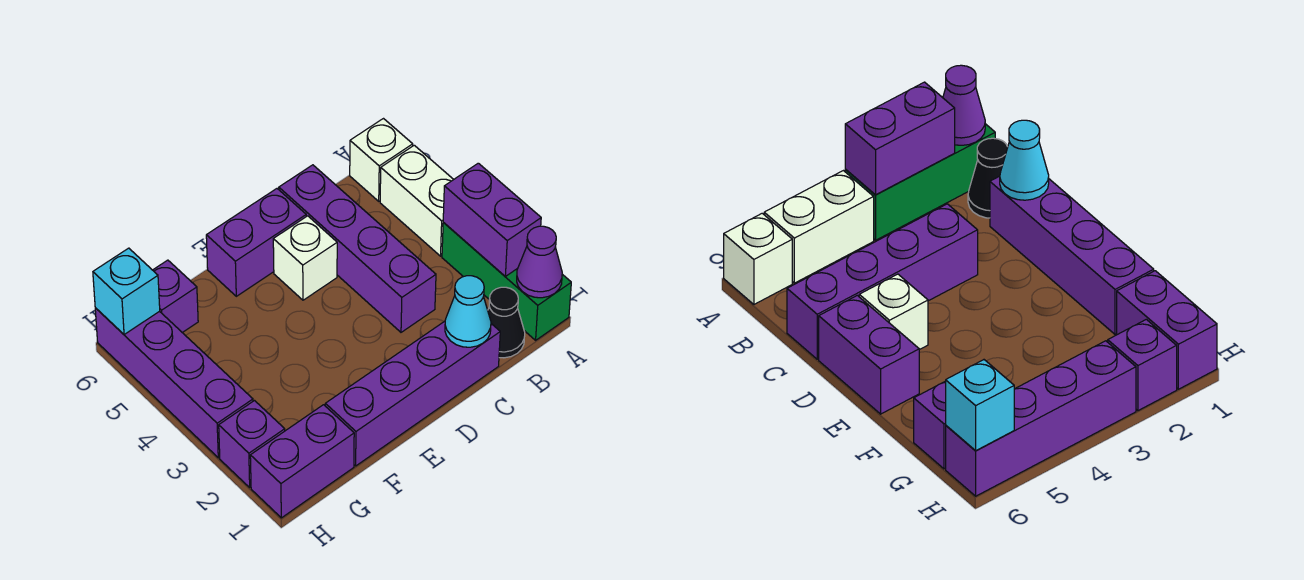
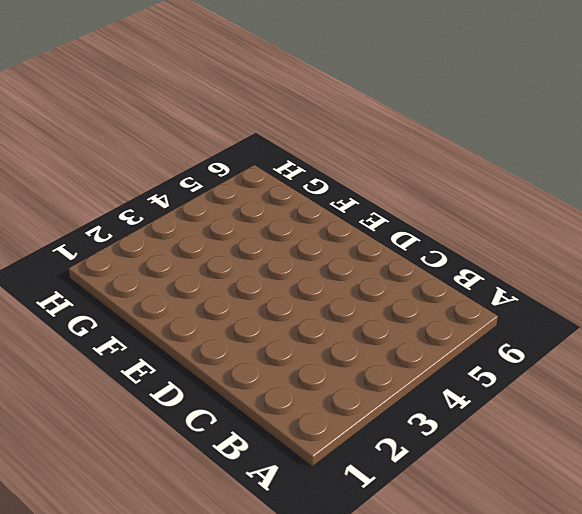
none -> green brick A1:A3 level 1
none -> white brick A4:A5 level 1
none -> white brick A6 level 1

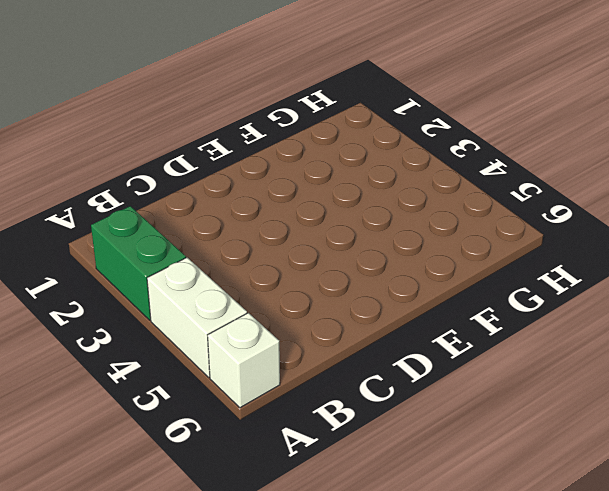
green brick A2:A3 level 1 -> green brick A1:A3 level 1
none -> black cone B1 level 1
none -> purple brick C1:F1 level 1
none -> purple brick C3:C6 level 1

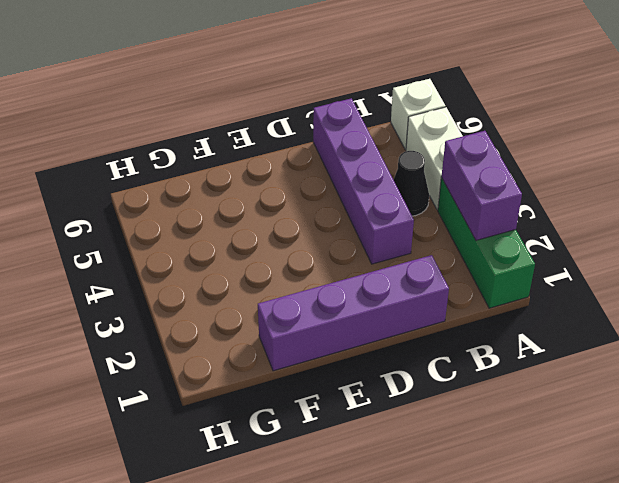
black cone B4 level 1 -> black cone B1 level 1
none -> white brick D5 level 1
none -> purple brick D6:E6 level 1
none -> purple brick G1:H1 level 1

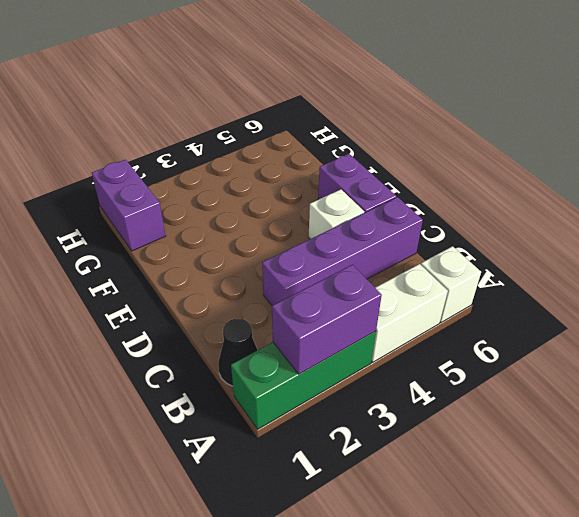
none -> purple brick C1:F1 level 1
none -> purple brick G6 level 1
none -> purple brick H2 level 1

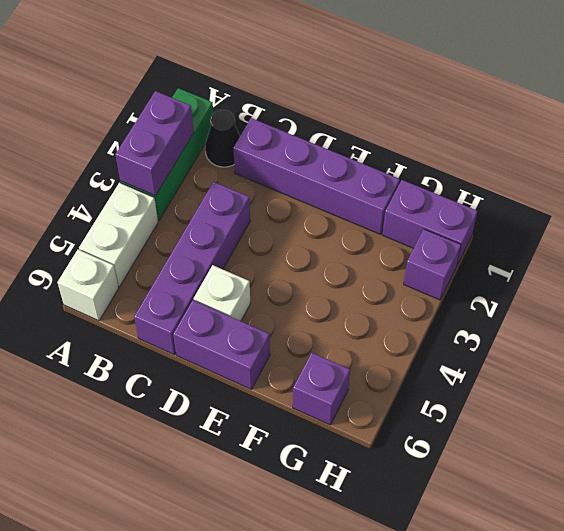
none -> purple brick H3:H6 level 1
none -> purple cone A1 level 2
none -> cyan cone C1 level 2

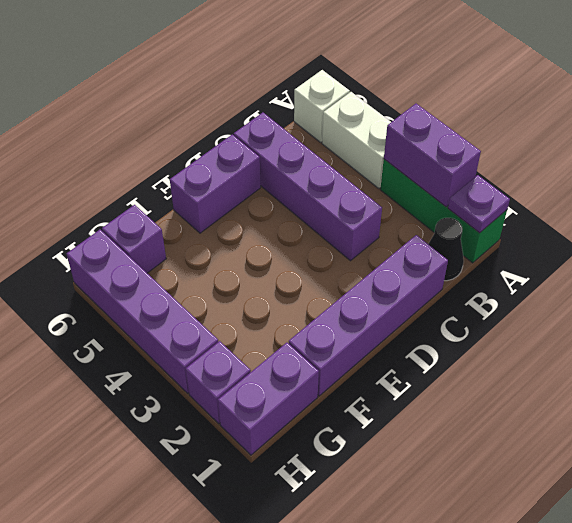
purple plate A1 level 2 -> purple cone A1 level 2
none -> white brick D5 level 1
none -> cyan cone C1 level 2
none -> cyan brick H6 level 2

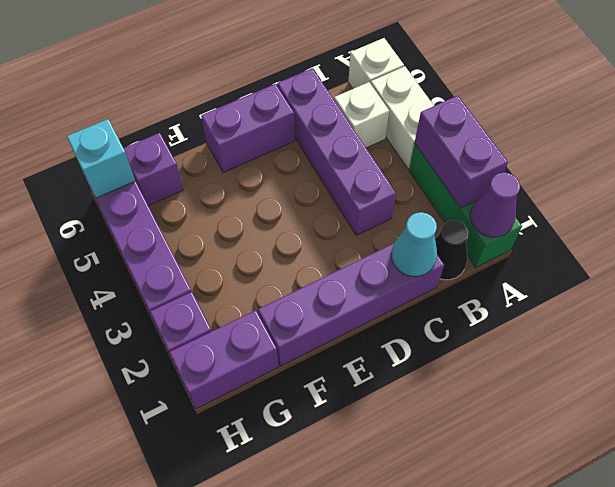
white brick B5 level 1 -> white brick D5 level 1

